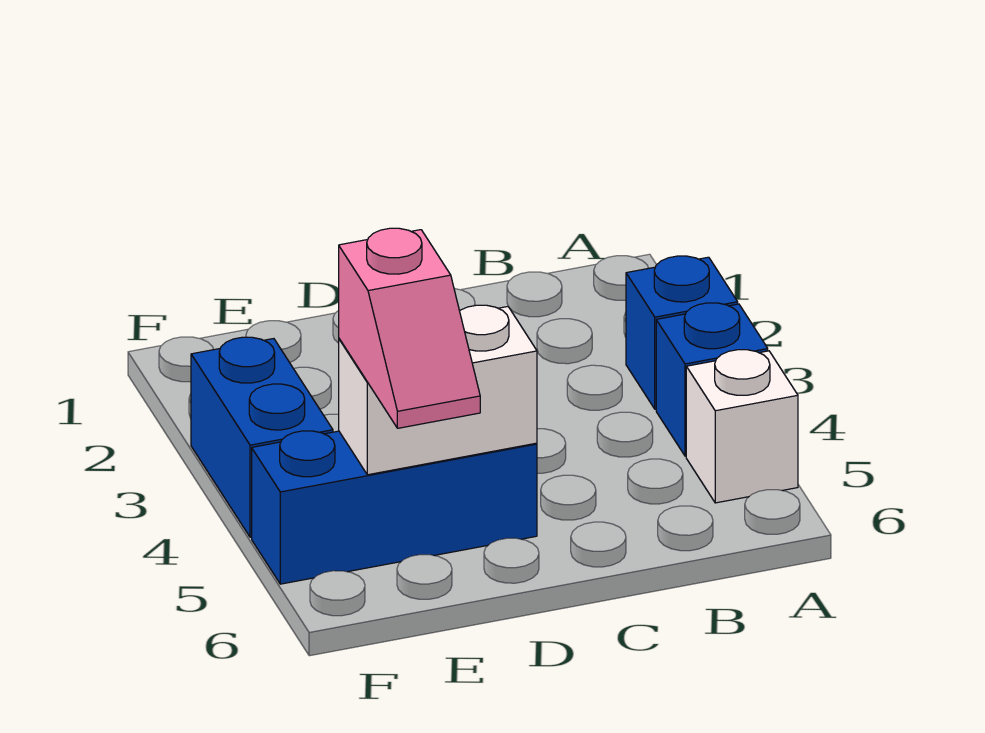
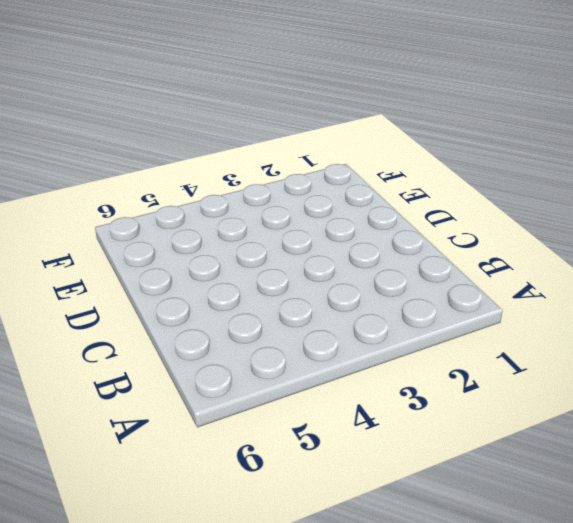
none -> blue brick A3 level 1
none -> blue brick A4 level 1

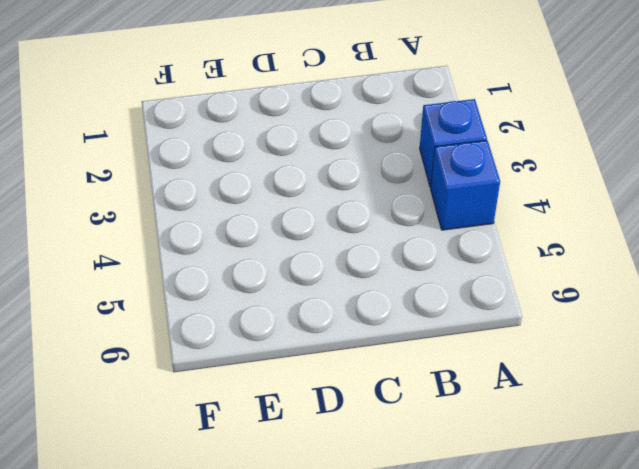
none -> white brick A5 level 1
none -> blue brick D5:F5 level 1

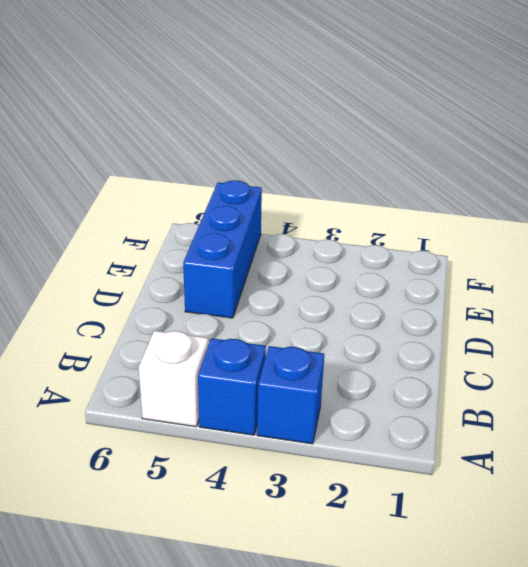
none -> blue brick F3:F4 level 1
none -> white brick D5:E5 level 2

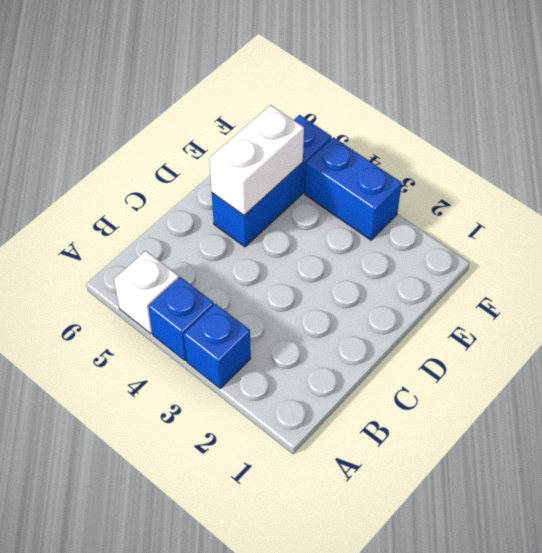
none -> pink slope E5:E6 level 3 top 5

